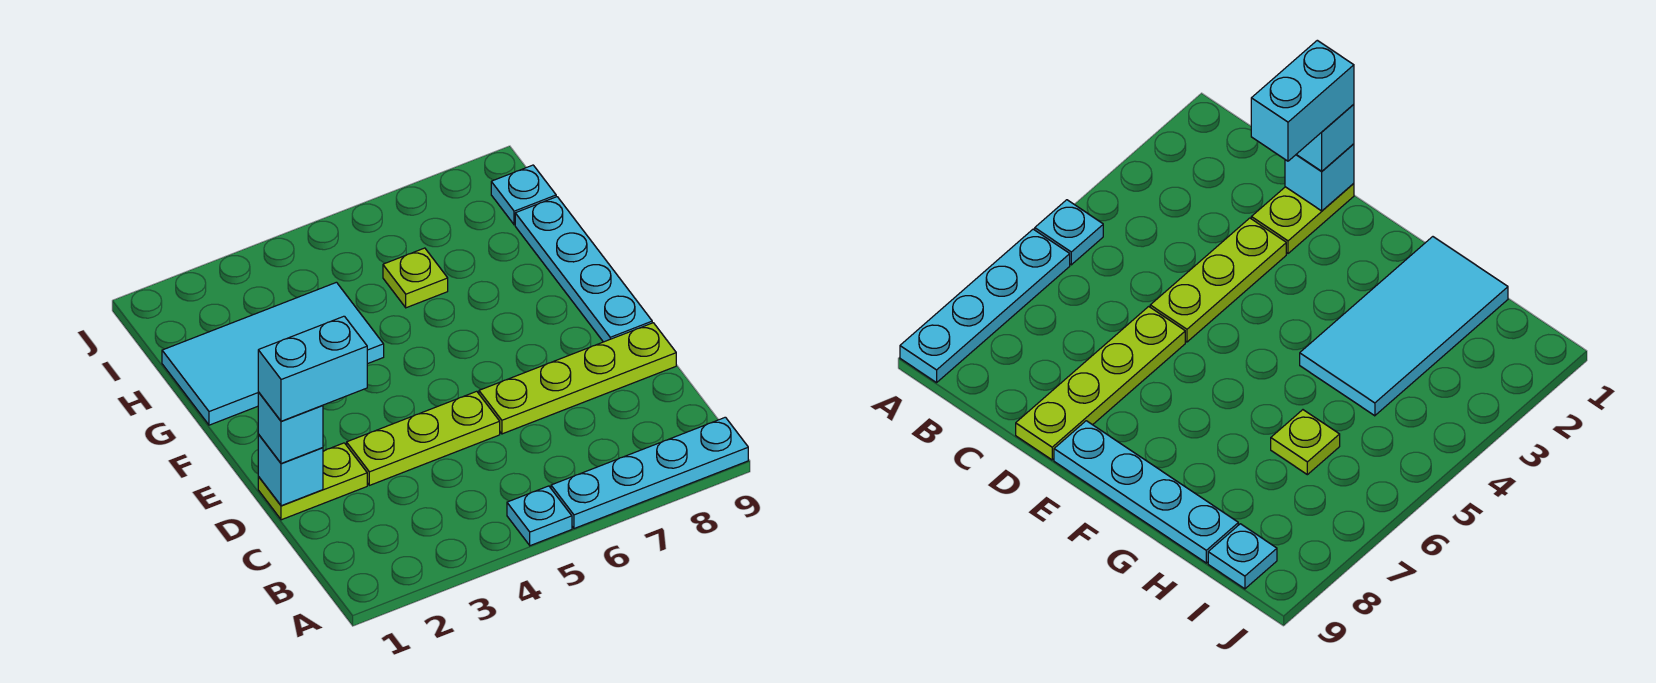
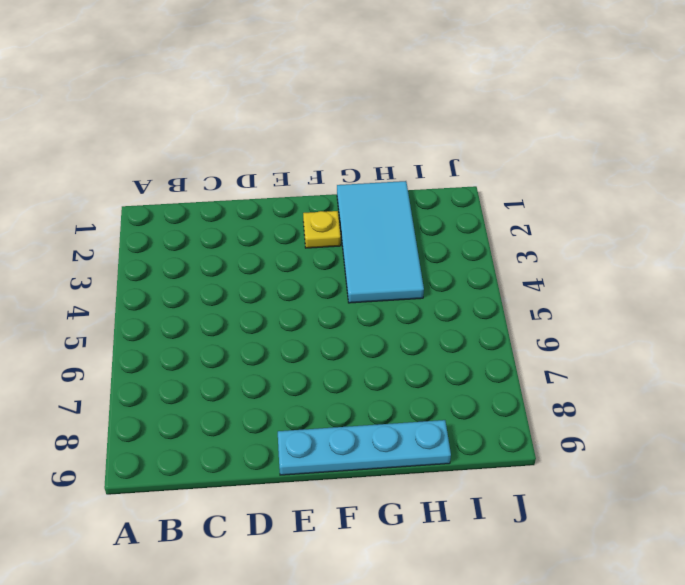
yellow plate F2 level 1 -> none
none -> cyan plate A5 level 1
none -> cyan plate A6:A9 level 1
none -> lime plate D1:D2 level 1

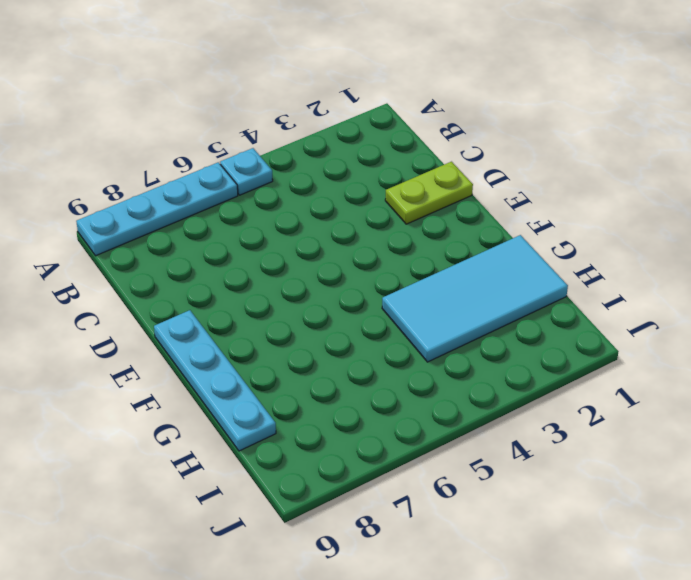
none -> lime plate D3:D5 level 1
none -> lime plate D6:D9 level 1
none -> lime plate H6 level 1

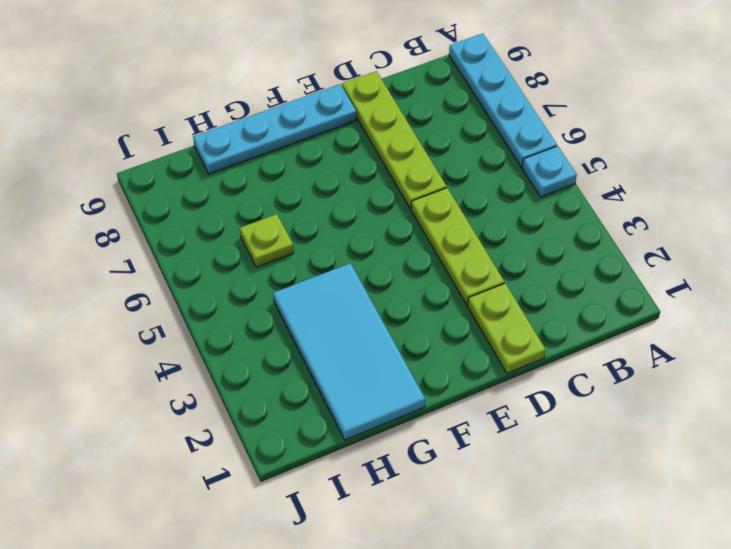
none -> cyan plate I9 level 1
none -> cyan brick D1 level 2
none -> cyan brick D1 level 3

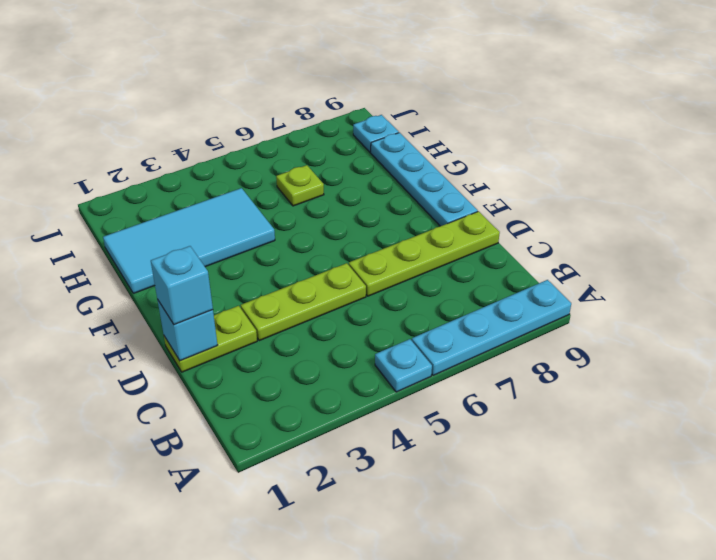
none -> cyan brick D1:D2 level 4

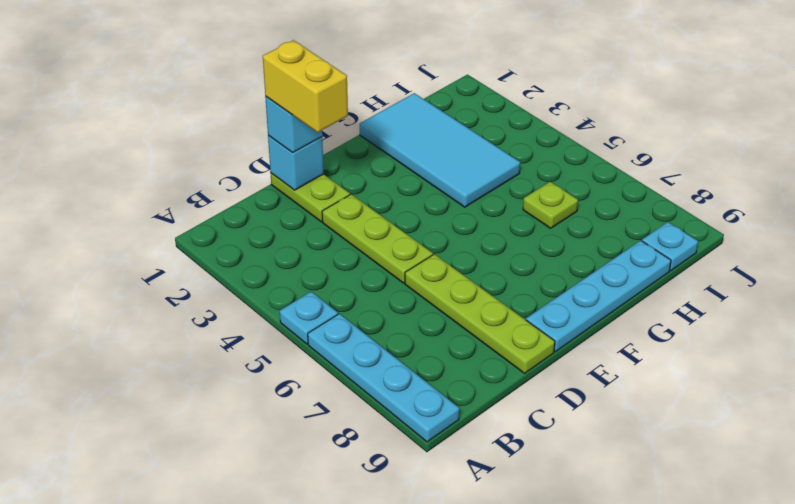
yellow brick D1:D2 level 4 -> cyan brick D1:D2 level 4

